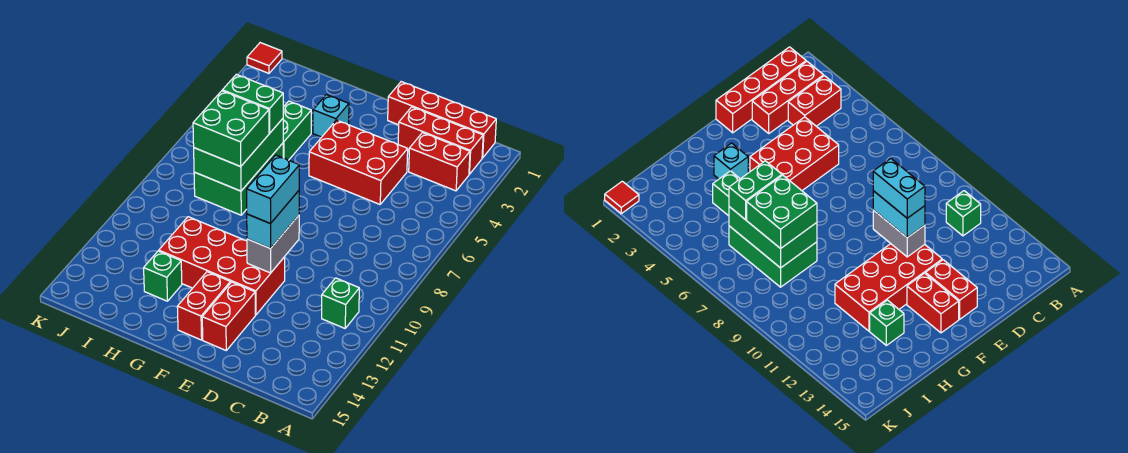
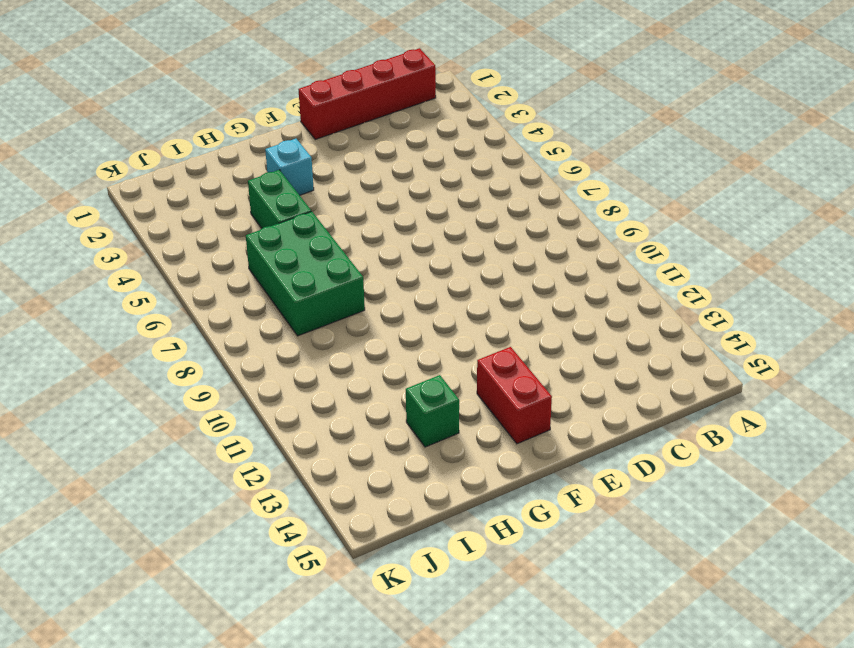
none -> red brick B2:D2 level 1
none -> red brick B3:C3 level 1
none -> green brick B11 level 1

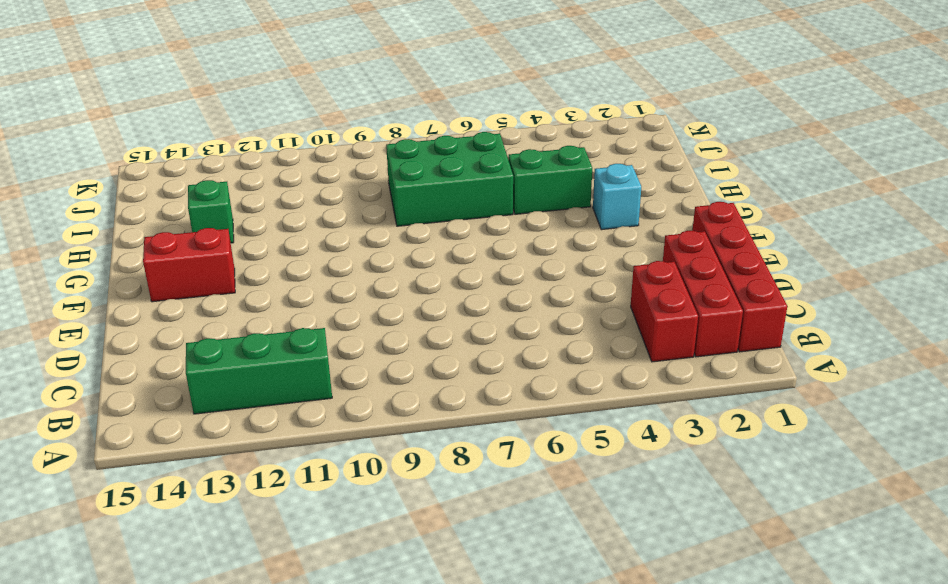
green brick B11:B13 level 1 -> green brick B11 level 1
none -> red brick D4:F5 level 1
none -> red brick E11:H12 level 1
none -> red brick E13:E14 level 1

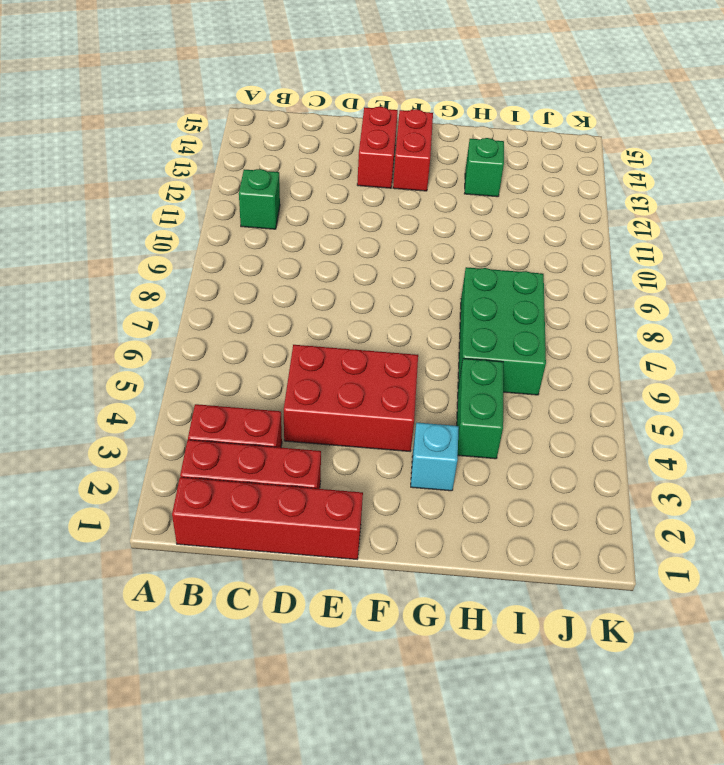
none -> red brick E11:H12 level 1
none -> red tile K1 level 1
none -> grey brick E10:E11 level 2

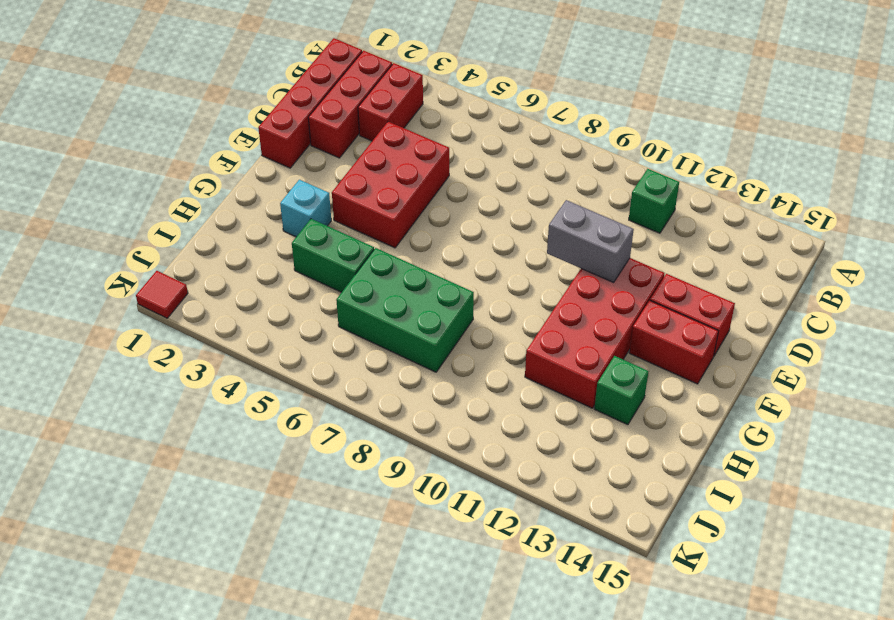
none -> green brick H6:I8 level 2
none -> cyan brick E10:E11 level 3
none -> green brick H6:I6 level 3

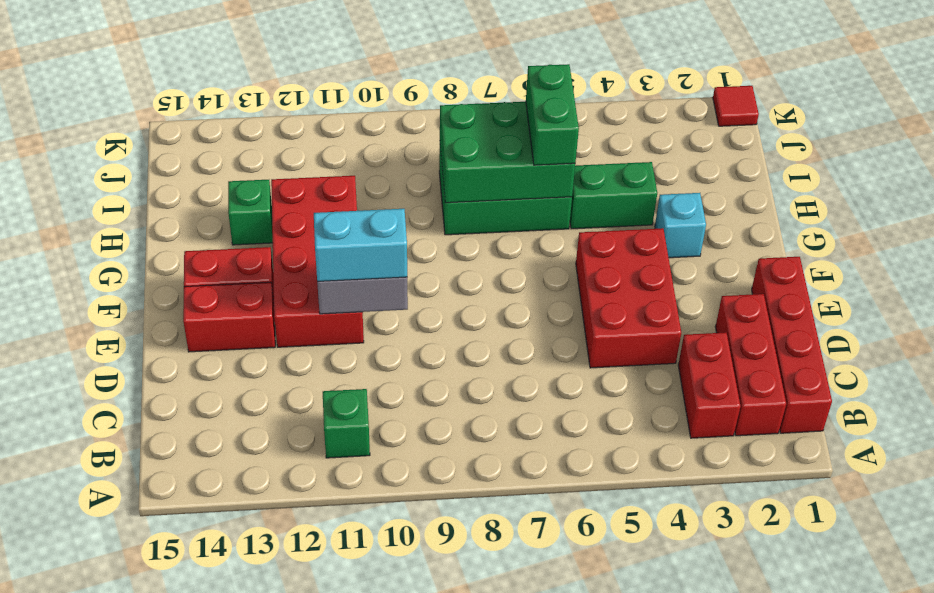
none -> green brick H7:I8 level 3
none -> cyan brick E10:E11 level 4

